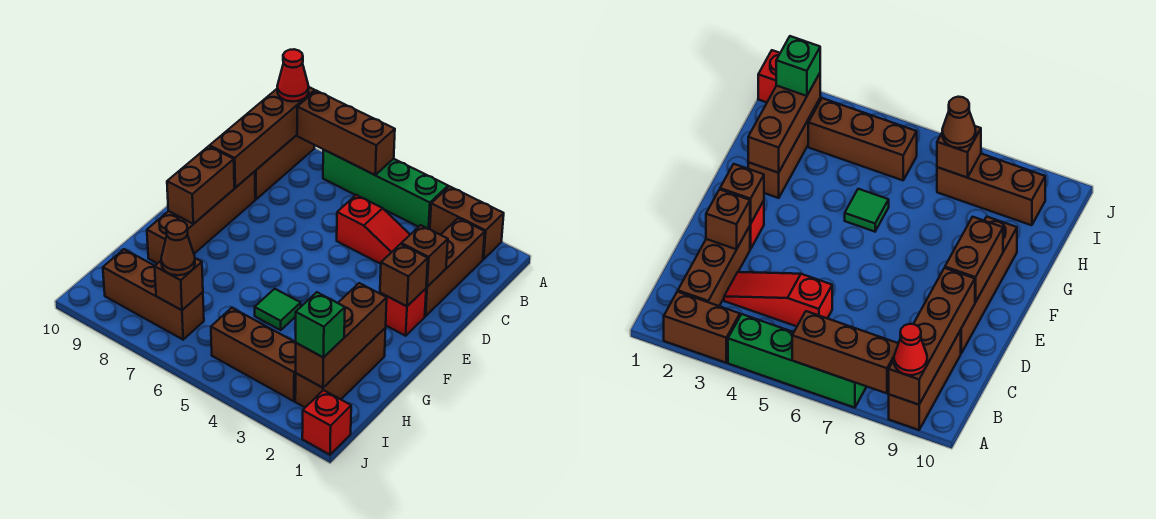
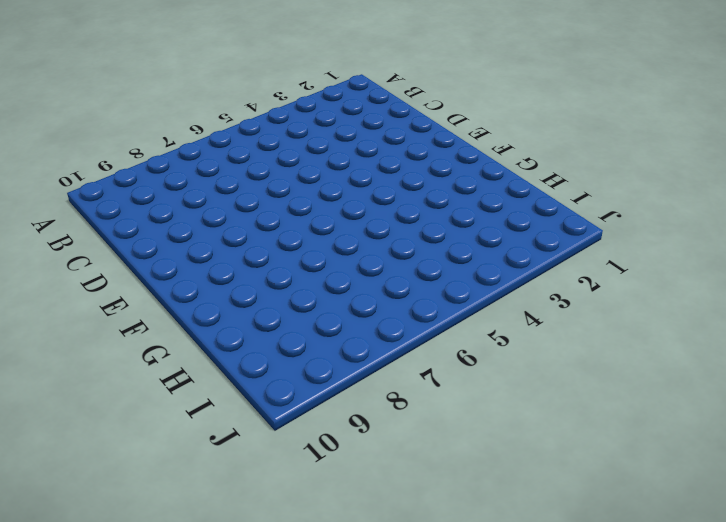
none -> brown brick A2:A3 level 1
none -> green brick A4:A7 level 1
none -> brown brick A9:C9 level 1

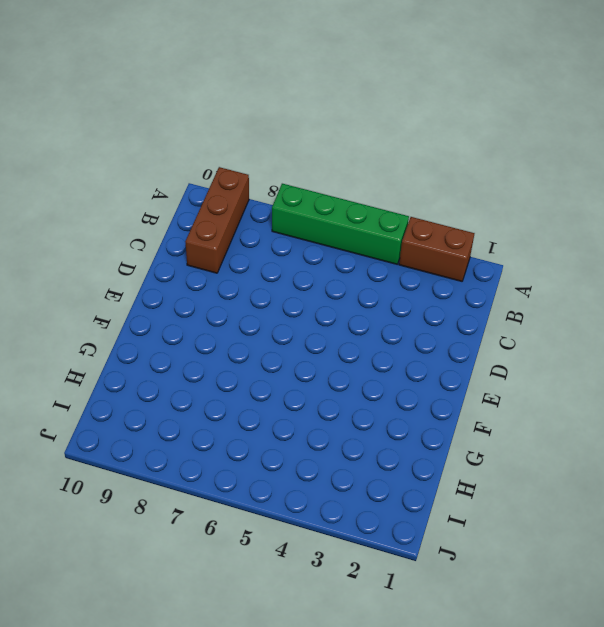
none -> brown brick B2:D2 level 1
none -> red slope C3:C5 level 1 top 5
none -> brown brick D9:G9 level 1

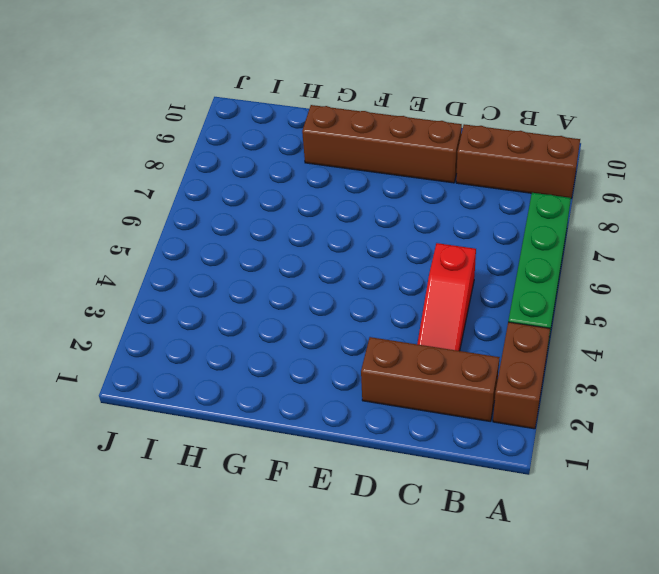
none -> red brick E2 level 1
none -> brown brick G2:I2 level 1
none -> green tile G5 level 1

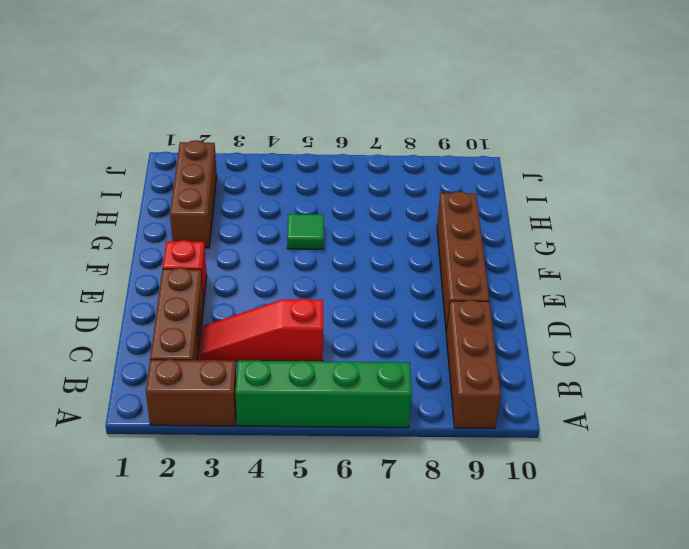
none -> brown brick I3:I5 level 1
none -> brown brick I7:I9 level 1
none -> red brick J1 level 1

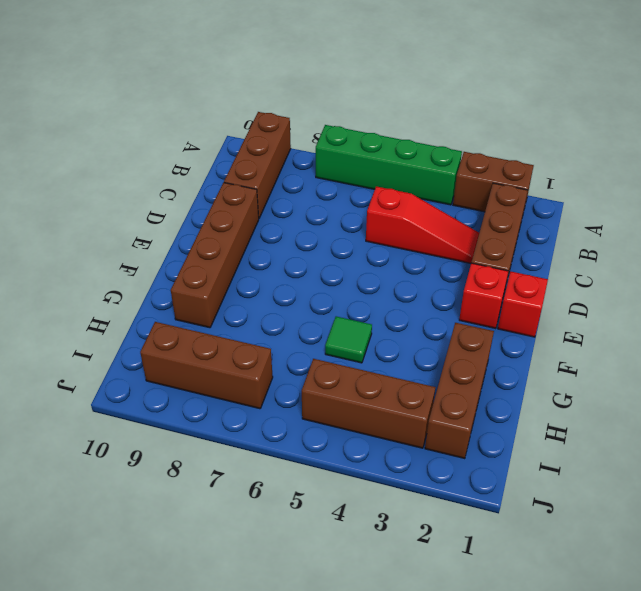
red brick E1 level 1 -> red brick J1 level 1
none -> brown brick A6:A8 level 2
none -> brown brick A9:D9 level 2
none -> brown brick D2 level 2

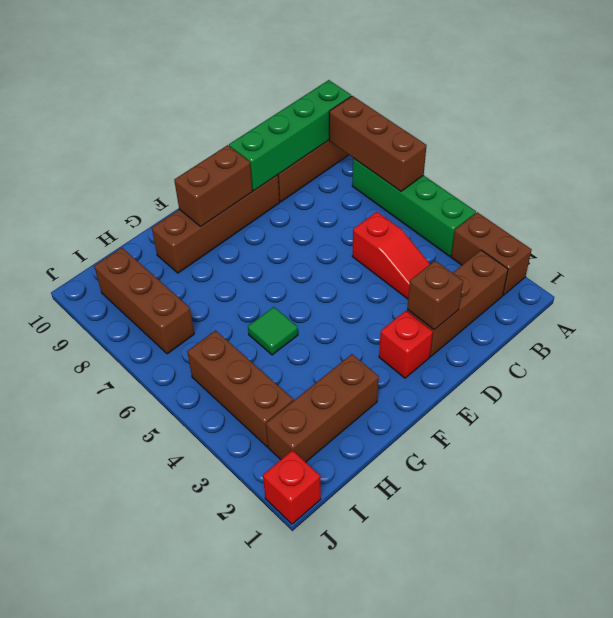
green brick A9:D9 level 2 -> brown brick A9:D9 level 2
none -> brown brick E2 level 2
none -> brown brick G2:I2 level 2
none -> brown brick I7 level 2

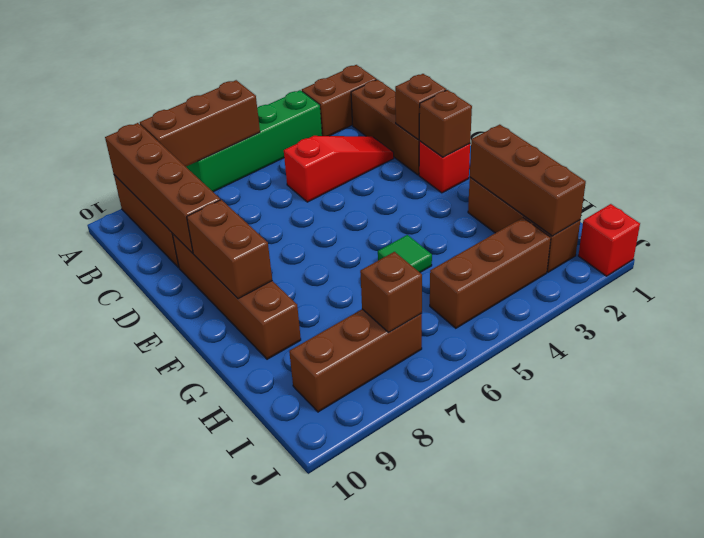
none -> red cone A9 level 3
none -> green brick I2 level 3
none -> brown cone I7 level 3

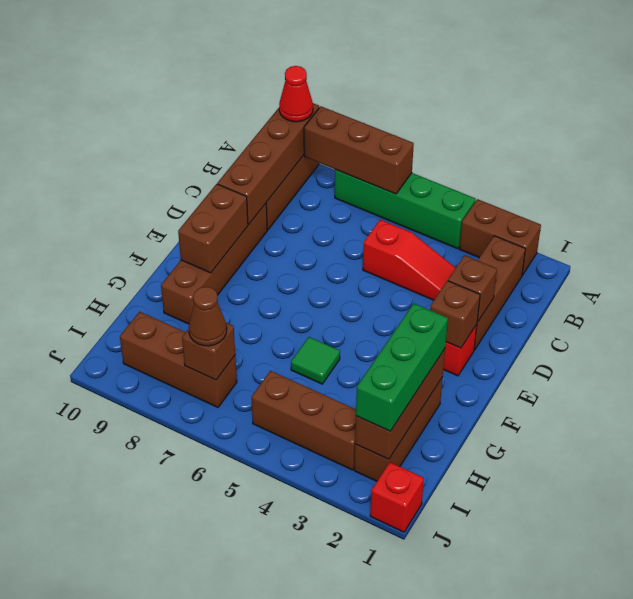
green brick G2:I2 level 3 -> green brick I2 level 3

